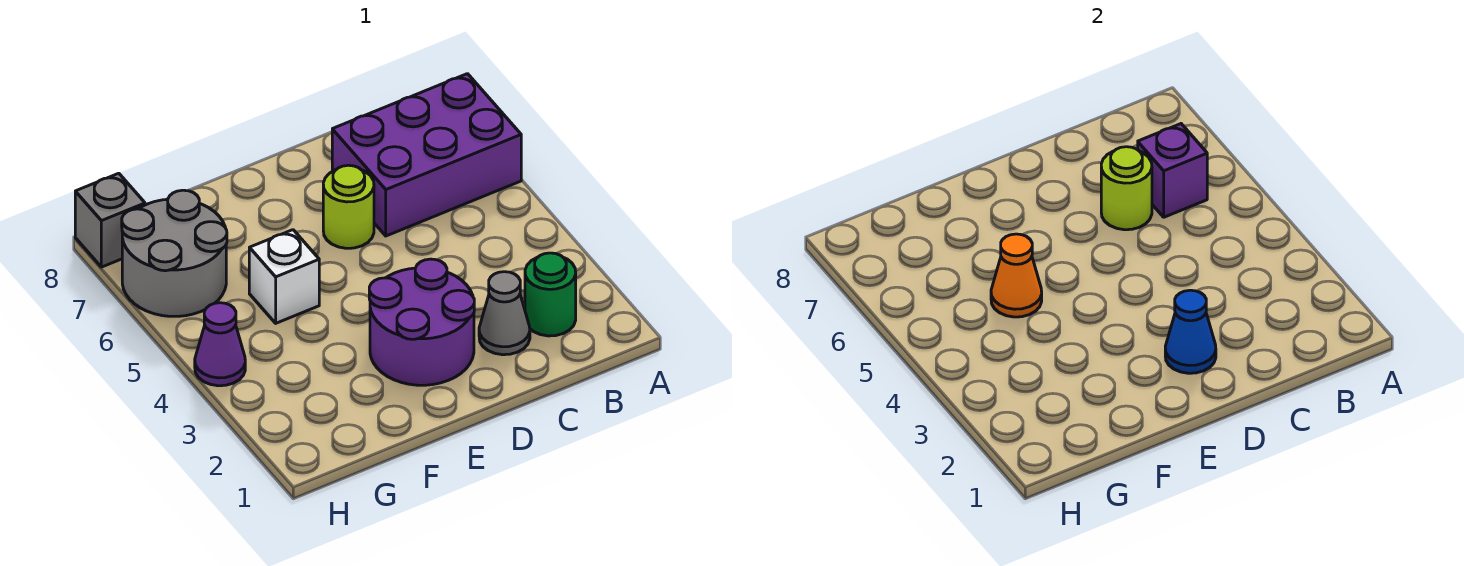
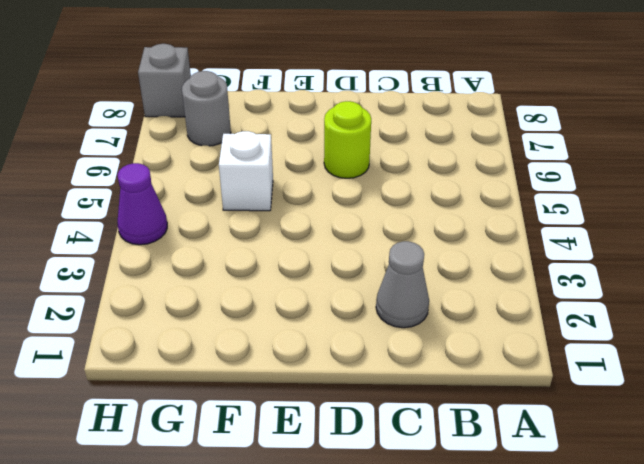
grey round brick G7 level 1 -> grey round brick G6:H7 level 1
none -> purple brick A6:C7 level 1
none -> green round brick B2 level 1
none -> purple round brick D2:E3 level 1

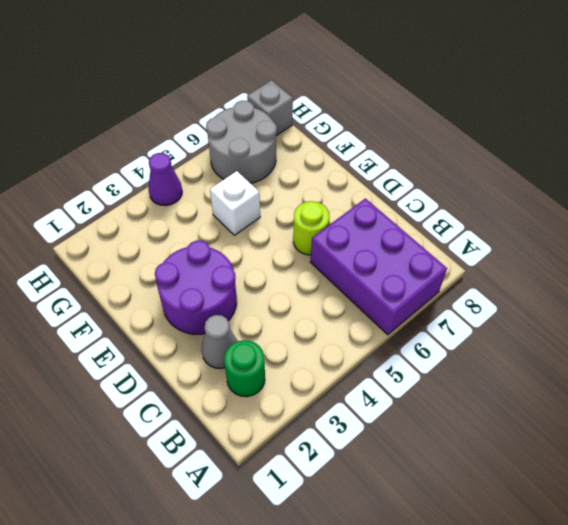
none -> purple brick B6 level 2
none -> lime round brick C6 level 2
none -> blue cone D2 level 2

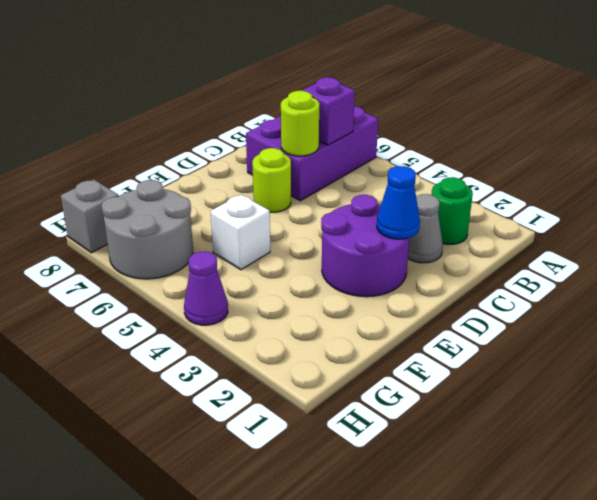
none -> orange cone F5 level 2

